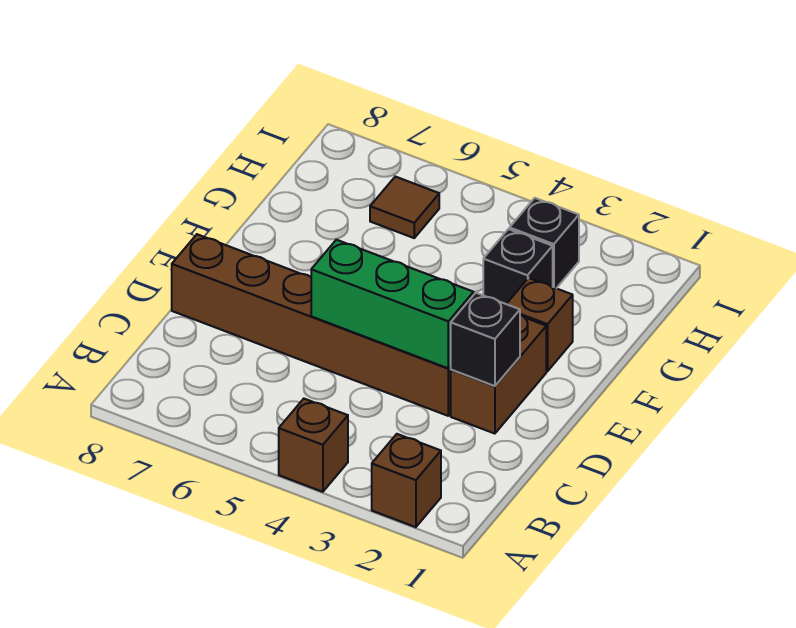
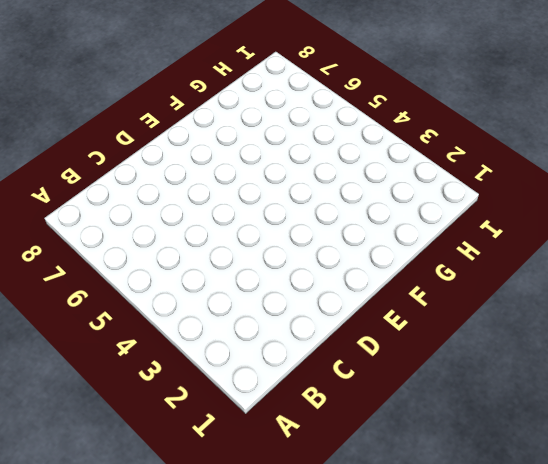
none -> brown brick A2 level 1
none -> brown brick A4 level 1

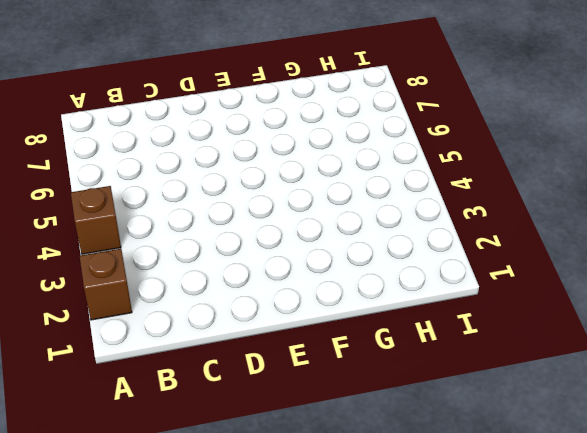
none -> brown brick D2:E2 level 1
none -> brown brick D3:D8 level 1

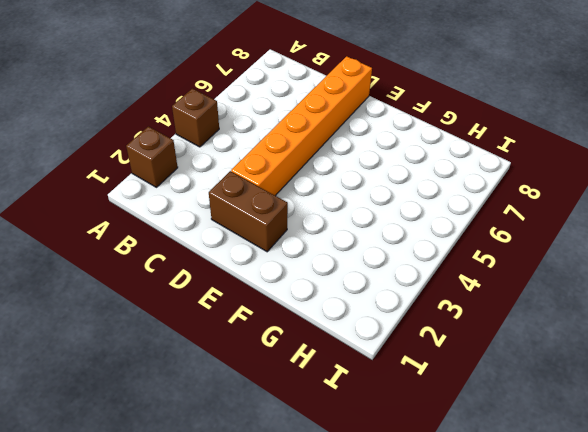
orange brick D3:D8 level 1 -> brown brick D3:D8 level 1
none -> brown brick F2 level 1
none -> black brick G3 level 1

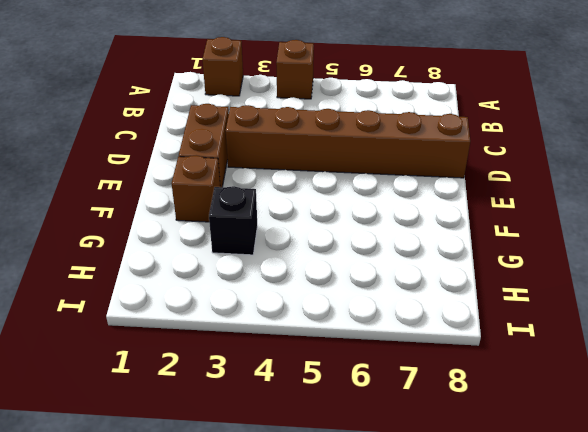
none -> black brick H3 level 1
none -> brown tile H6 level 1

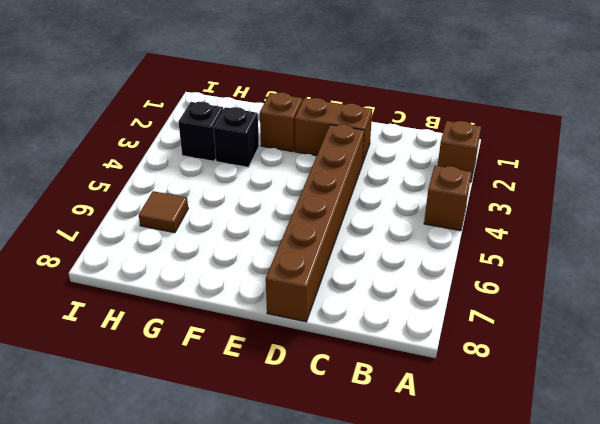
none -> black brick D2 level 2
none -> green brick D3:D5 level 2

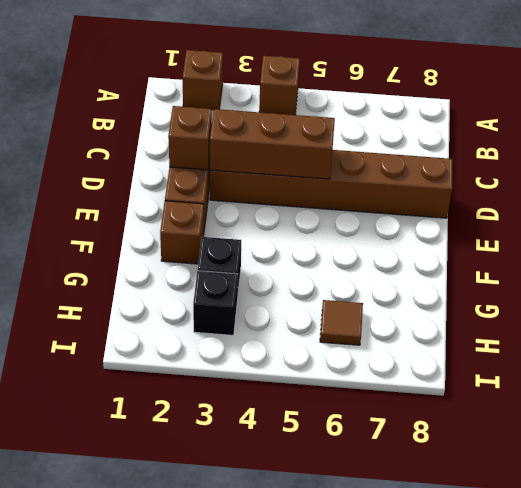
brown brick D2 level 2 -> black brick D2 level 2
brown brick D3:D5 level 2 -> green brick D3:D5 level 2

